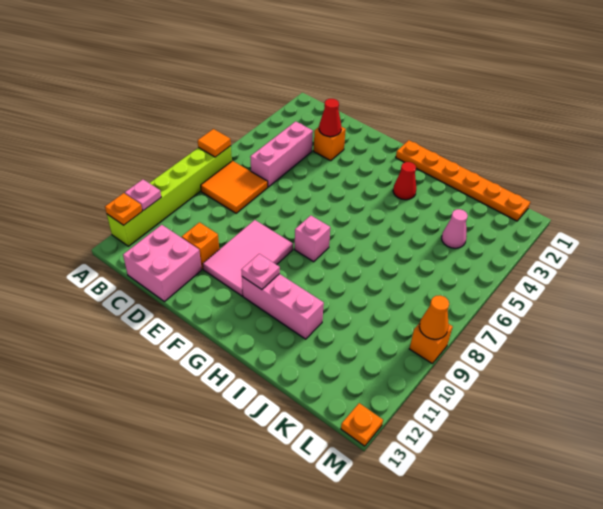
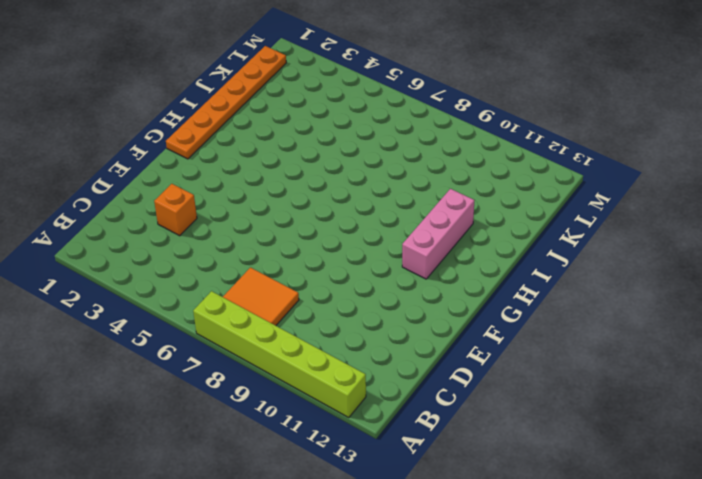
none -> pink brick C4:C6 level 1
none -> pink brick C12:D13 level 1
none -> orange brick D11 level 1

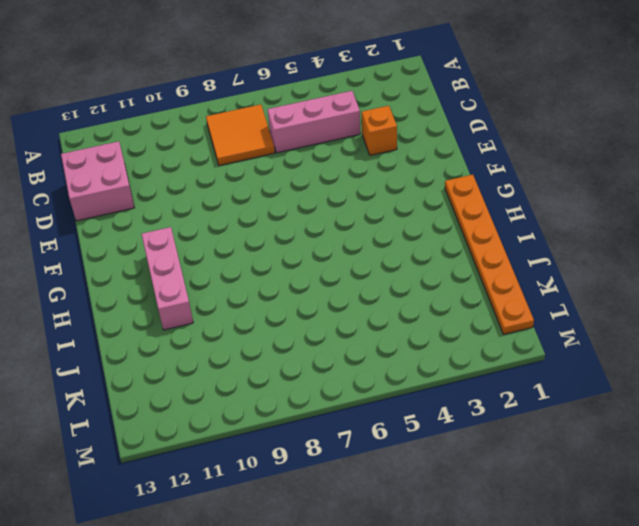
none -> lime brick A7:A12 level 1
none -> orange brick D11 level 1
none -> pink tile E9:F11 level 1

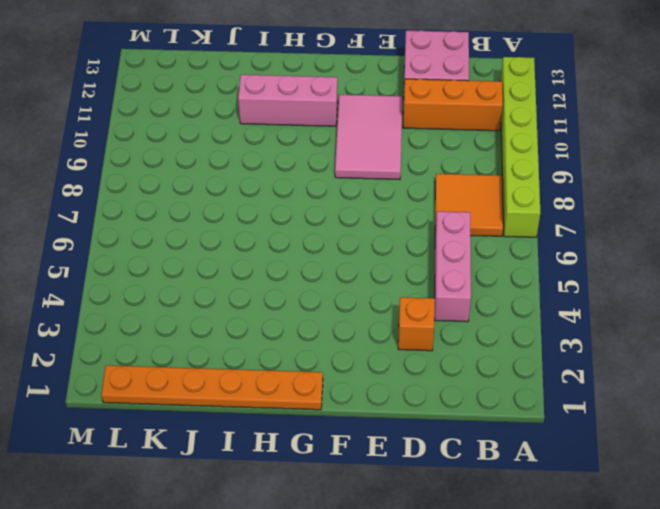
orange brick B11:D11 level 1 -> orange brick D11 level 1
none -> pink brick G8 level 1
none -> red cone H3 level 1
none -> pink cone K4 level 1

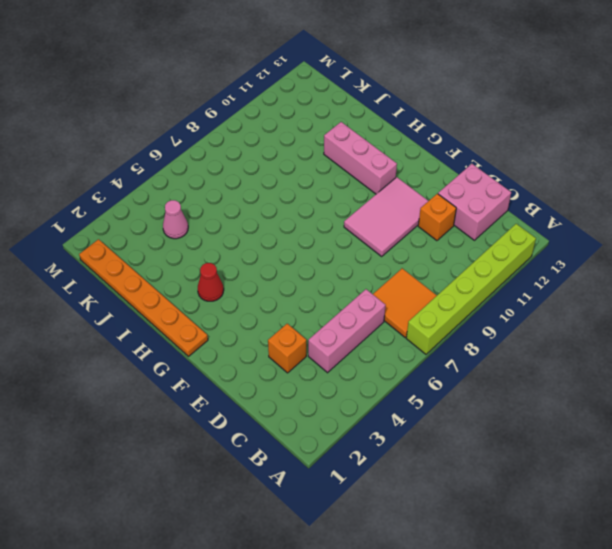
none -> pink brick G8 level 1
none -> orange brick M9 level 1
none -> orange plate M13 level 1

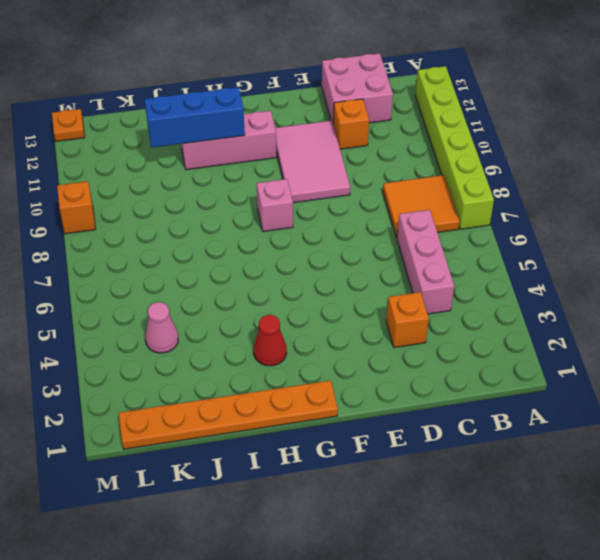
blue brick H11:J11 level 2 -> none
none -> orange tile A7 level 2
none -> pink plate A11 level 2
none -> orange plate A12 level 2

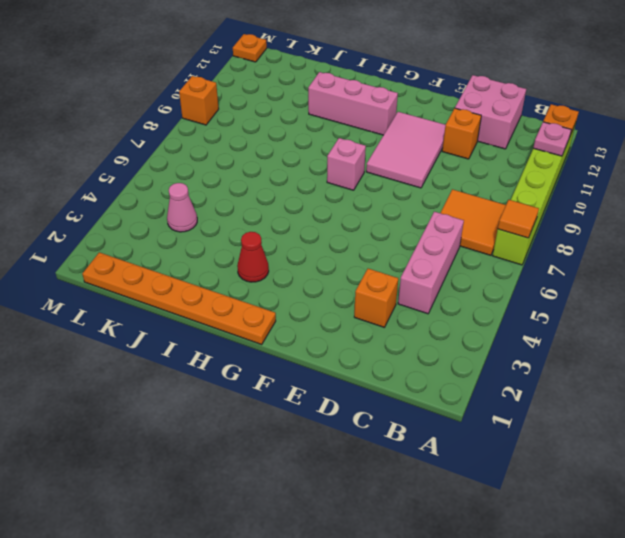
none -> red cone D3 level 2
none -> pink plate G11 level 2
none -> orange cone M9 level 2

